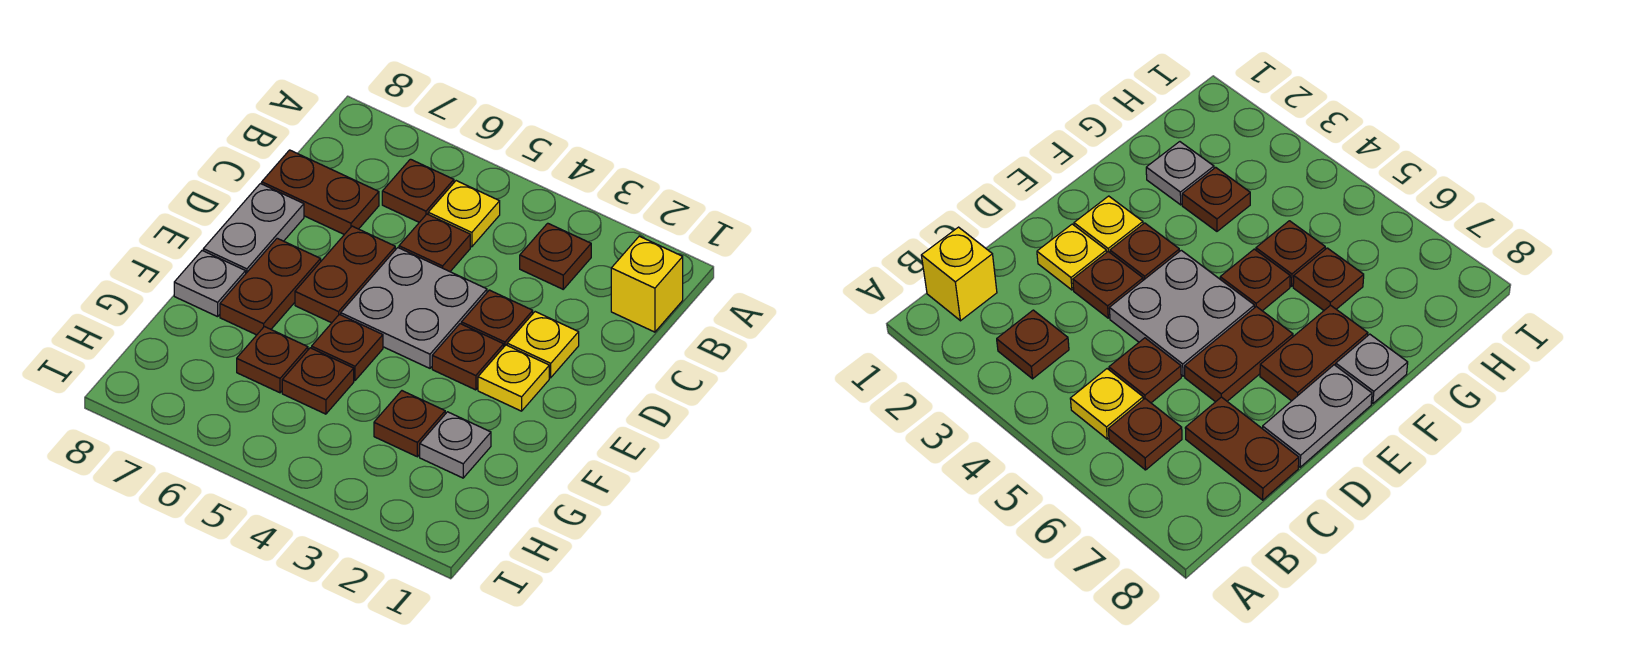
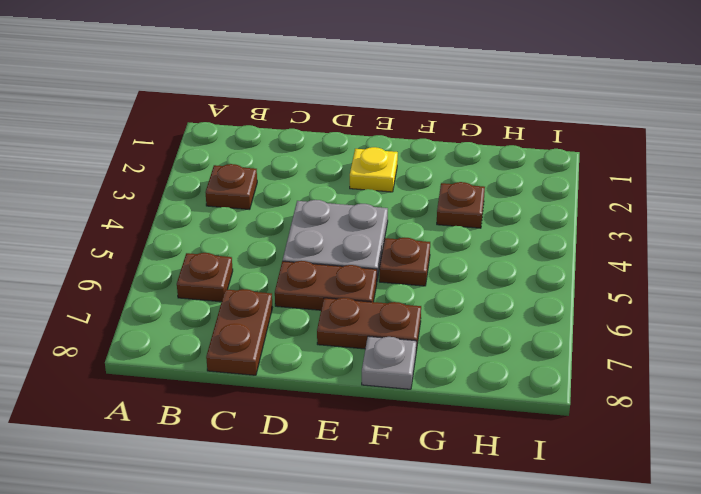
none -> yellow brick B1 level 1
none -> yellow plate B5 level 1
none -> brown plate C5 level 1

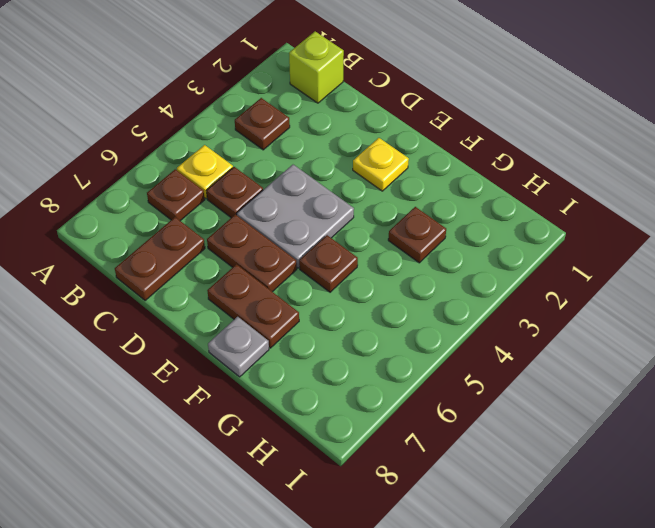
lime brick B1 level 1 -> yellow brick B1 level 1
none -> yellow plate D2 level 1
none -> brown plate D3 level 1
none -> grey plate D8:E8 level 1

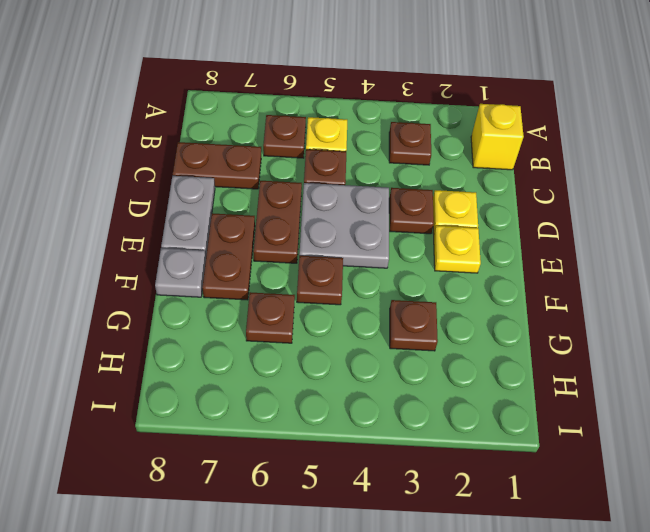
none -> brown plate E3 level 1
none -> grey plate G2 level 1
none -> brown plate G5 level 1

